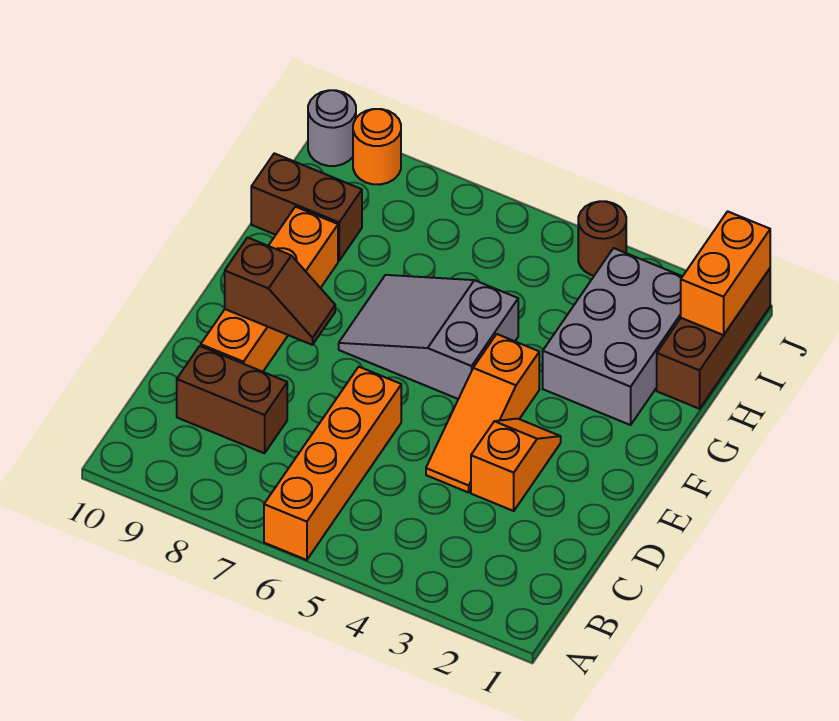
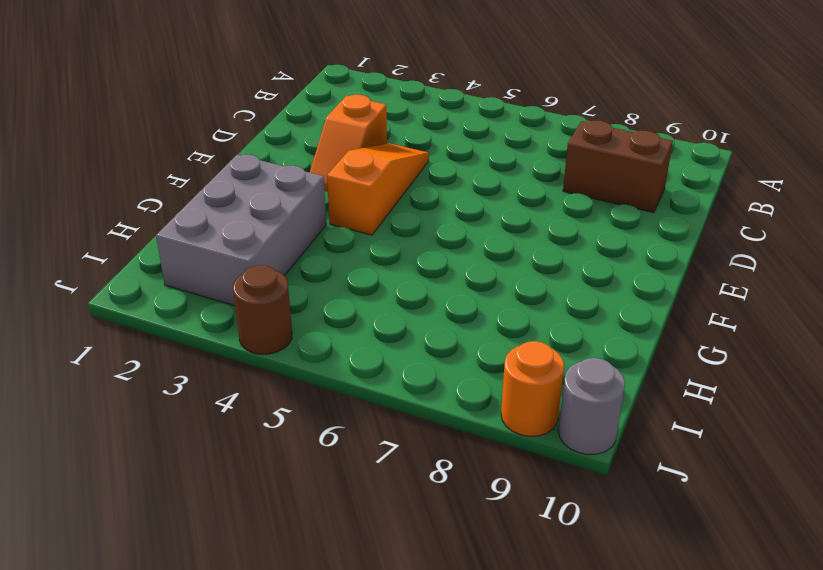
none -> orange brick A6:D6 level 1
none -> orange brick D9:G9 level 1
none -> grey slope F5:G7 level 1 top 5

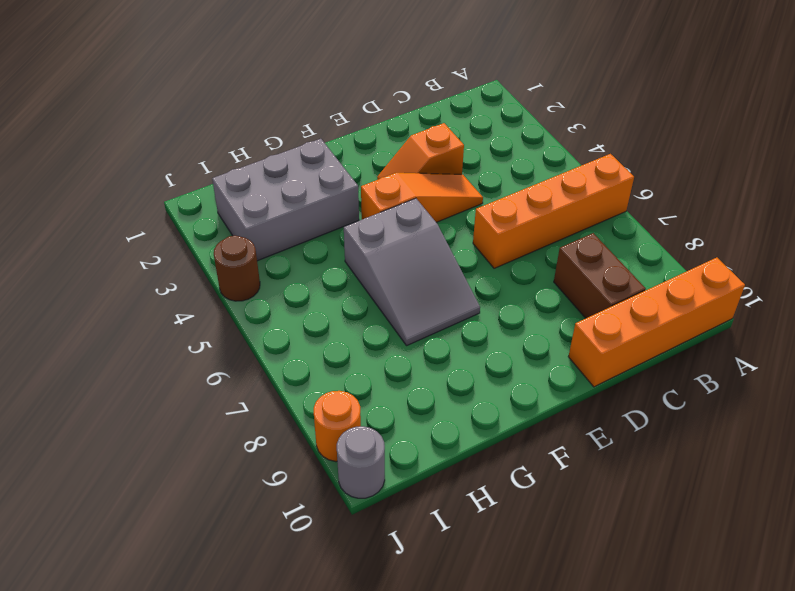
orange brick A10:D10 level 1 -> orange brick D9:G9 level 1
none -> brown brick H1:J1 level 1
none -> brown brick H9:H10 level 1
none -> brown slope E8:E9 level 2 top 9

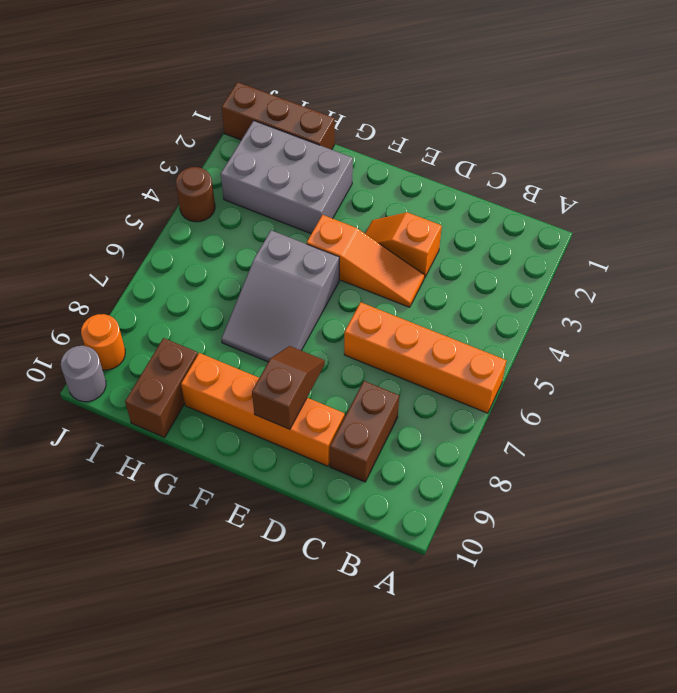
none -> orange brick I1:J1 level 2

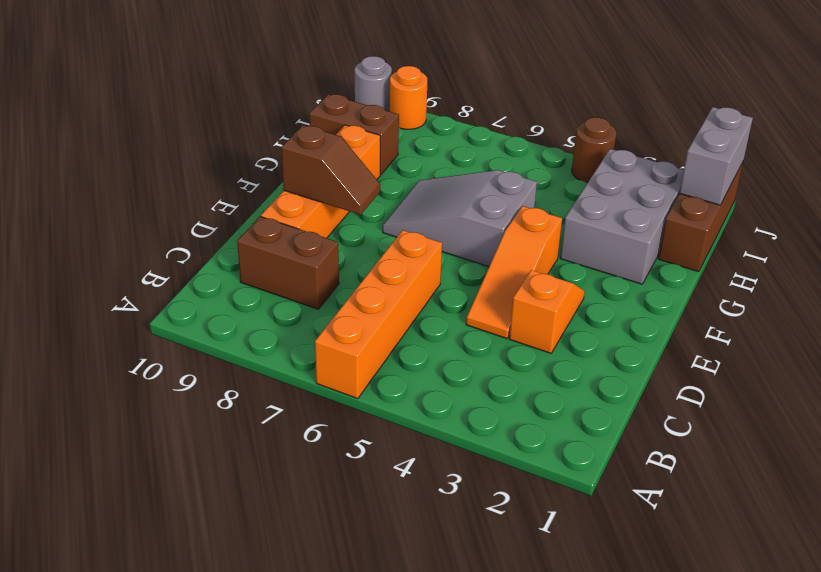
grey brick I1:J1 level 2 -> orange brick I1:J1 level 2

